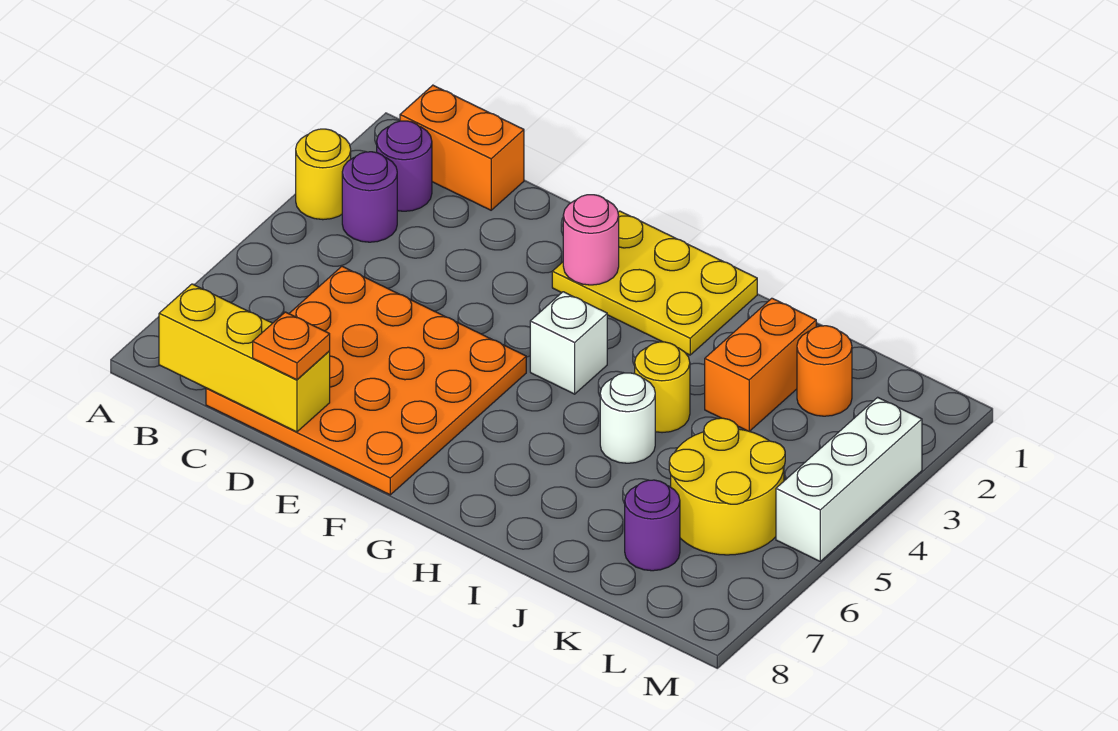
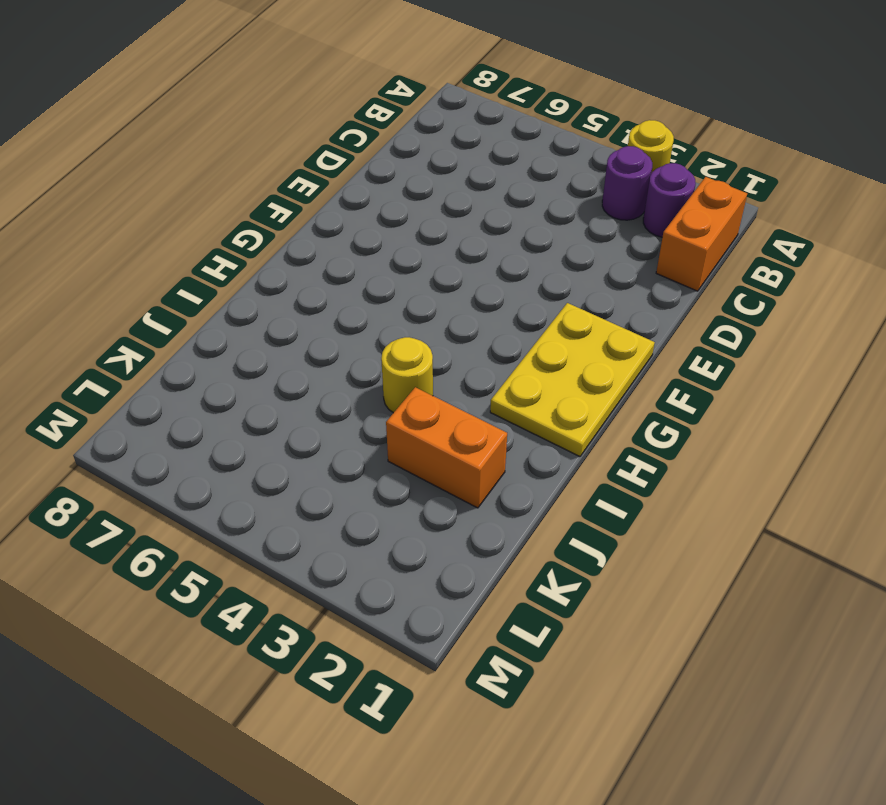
none -> orange plate C5:F8 level 1
none -> white brick G4 level 1
none -> white round brick I5 level 1

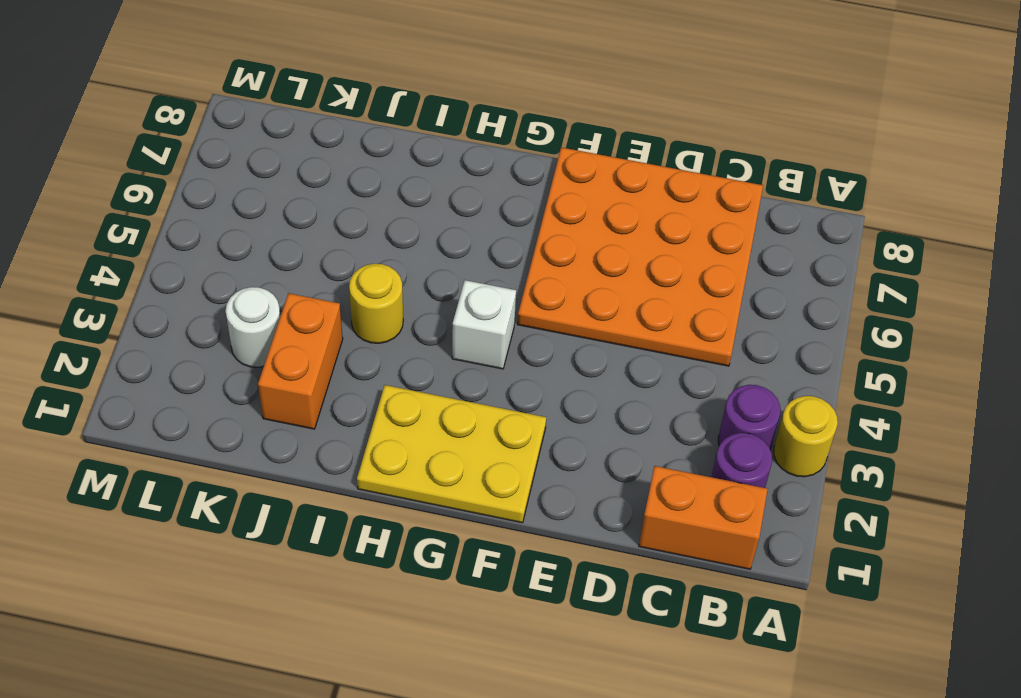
white round brick K3 level 1 -> white round brick I5 level 1
none -> orange round brick K2 level 1
none -> yellow round brick K5:L6 level 1
none -> purple round brick K7 level 1

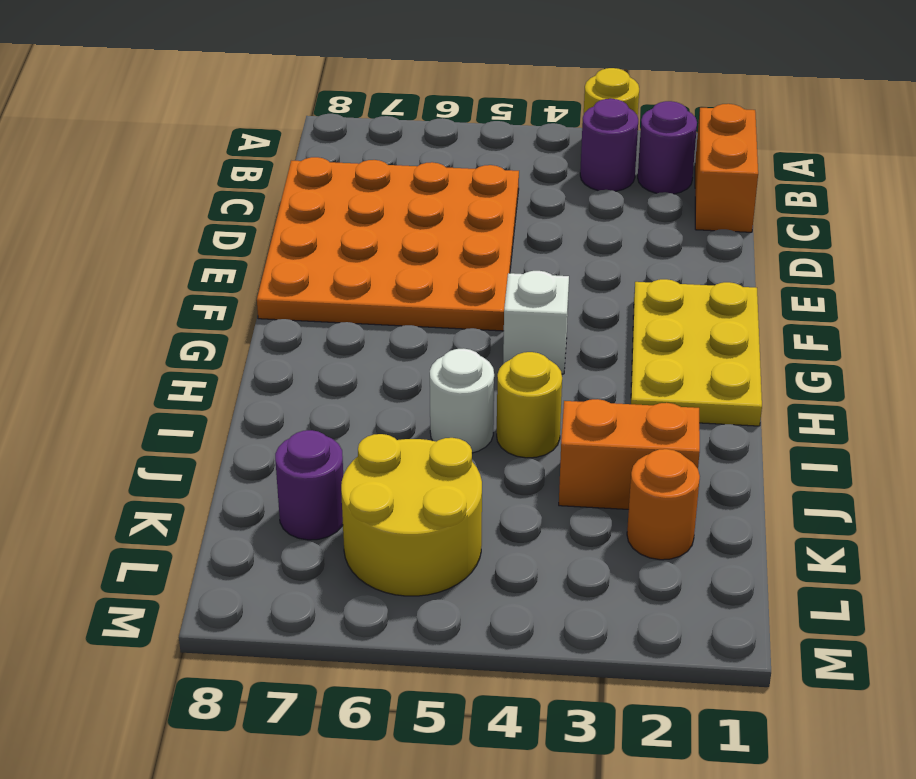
none -> white brick M3:M5 level 1
none -> yellow brick B8:D8 level 2
none -> pink round brick F2 level 2

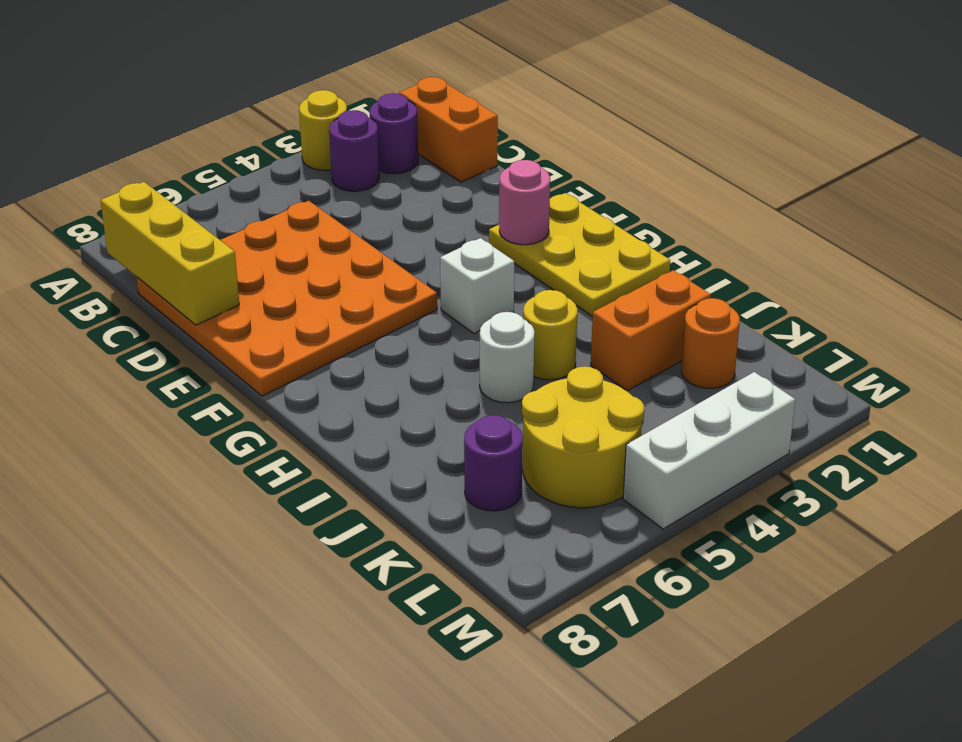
none -> orange plate D8 level 3

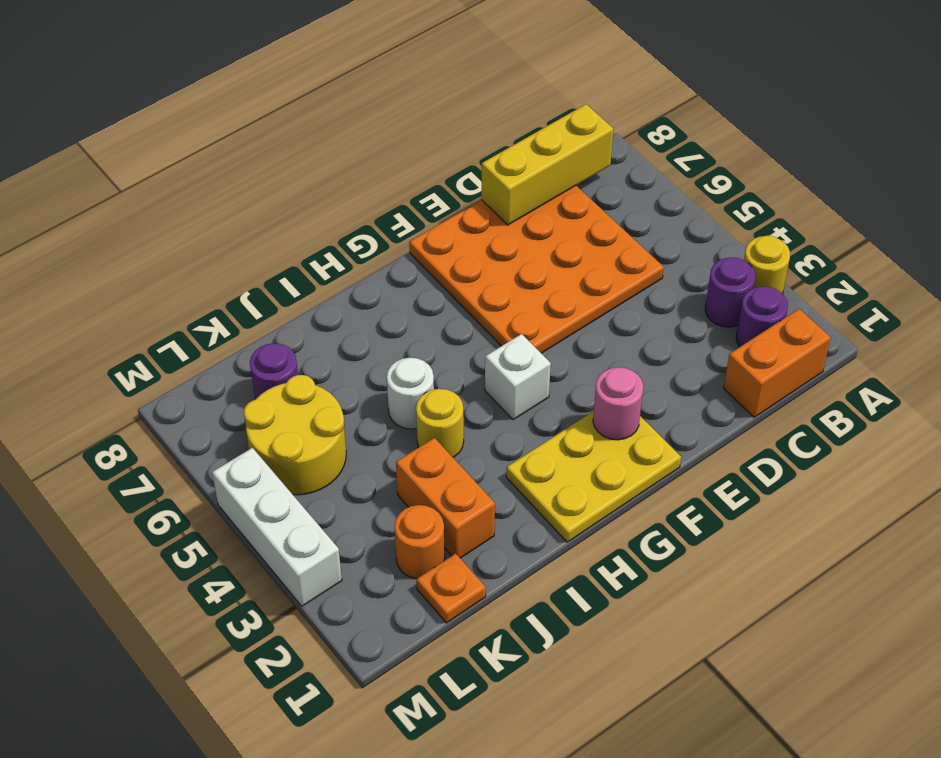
orange plate K1 level 1 -> orange plate D8 level 3

